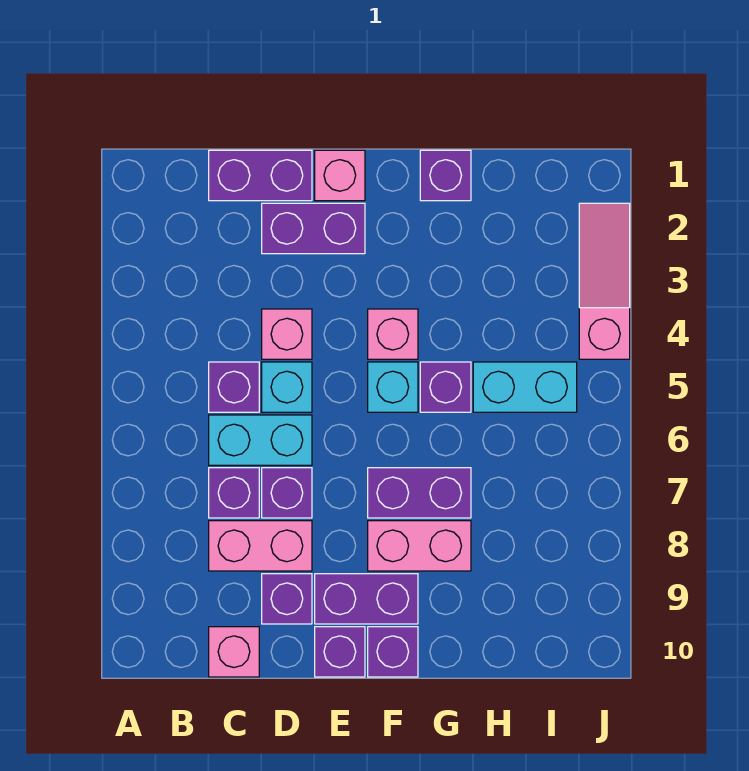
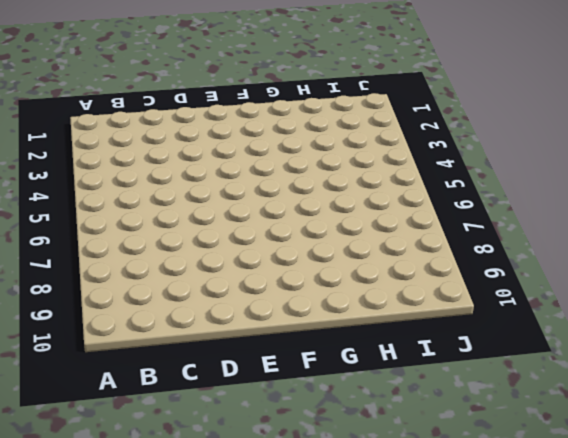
none -> purple brick C1:D1 level 1
none -> purple brick C5 level 1
none -> cyan brick C6:D6 level 1

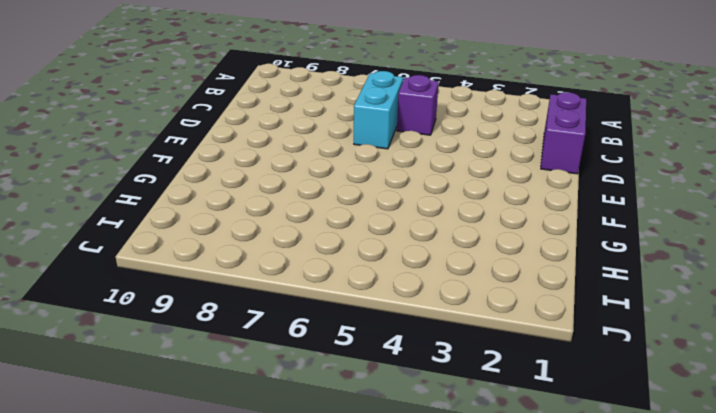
none -> purple brick C7 level 1
none -> pink brick C8:D8 level 1
none -> pink brick C10 level 1

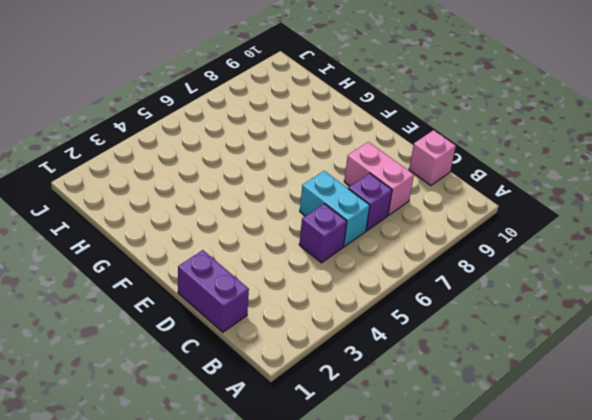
none -> purple brick D2:E2 level 1
none -> pink brick D4 level 1
none -> cyan brick D5 level 1

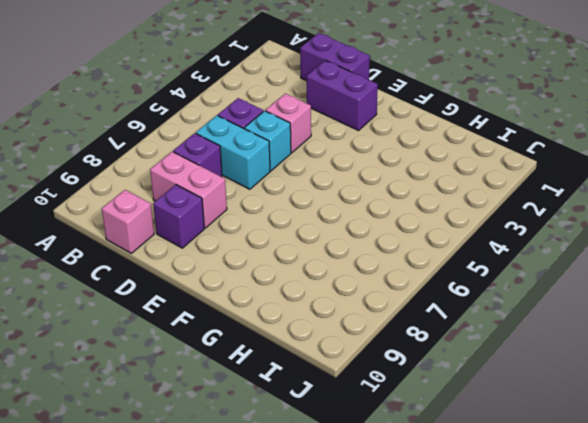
none -> purple brick D7 level 1
none -> pink brick E1 level 1
none -> purple brick E9:F9 level 1

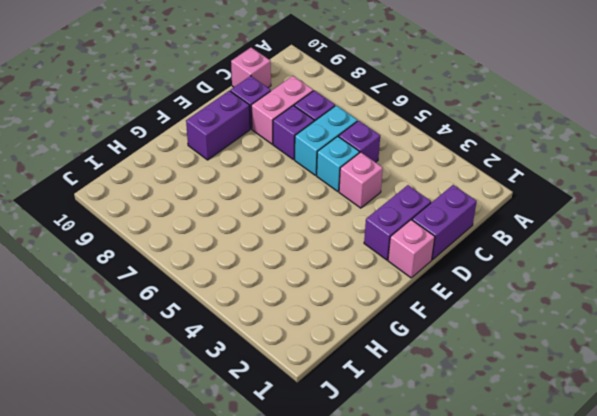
none -> purple brick E10 level 1
none -> pink brick F4 level 1
none -> cyan brick F5 level 1

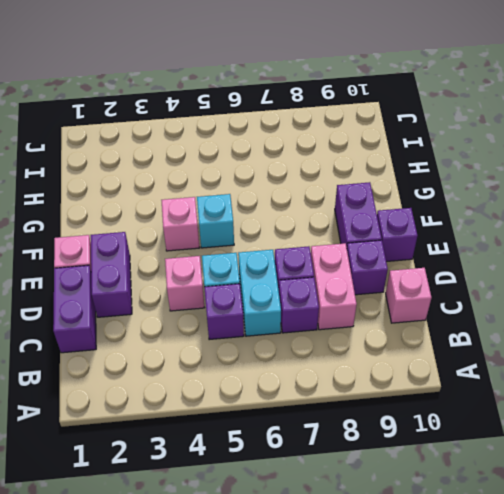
none -> purple brick F7:G7 level 1
none -> pink brick F8:G8 level 1
none -> purple brick F10 level 1

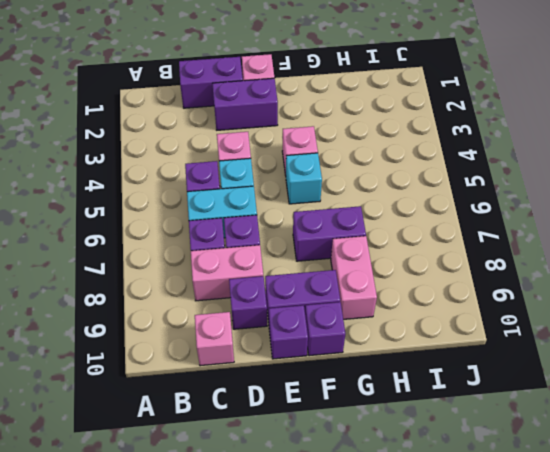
pink brick G8:G9 level 1 -> pink brick F8:G8 level 1
none -> purple brick G1 level 1
none -> purple brick G5 level 1
none -> cyan brick H5:I5 level 1

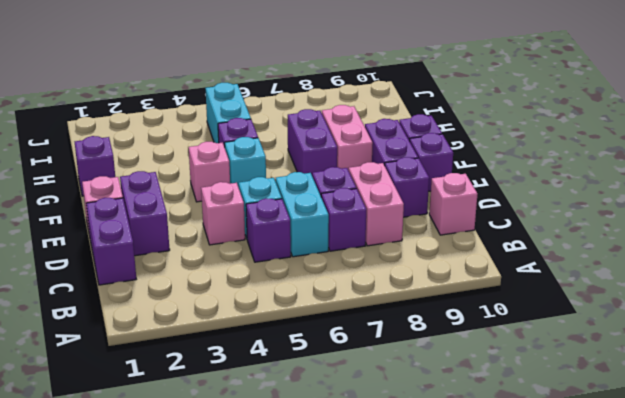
none -> pink slope J2:J4 level 1 top 4

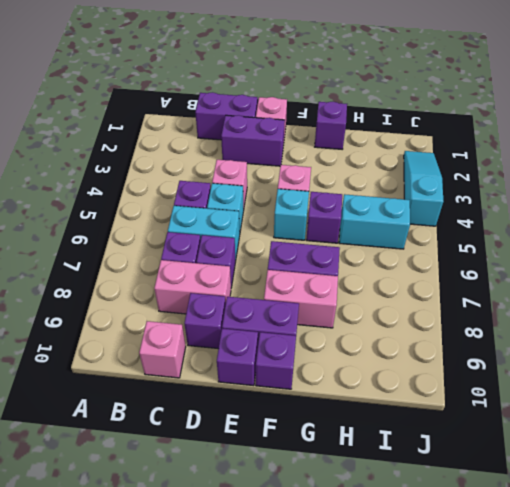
cyan slope J2:J4 level 1 top 4 -> pink slope J2:J4 level 1 top 4

